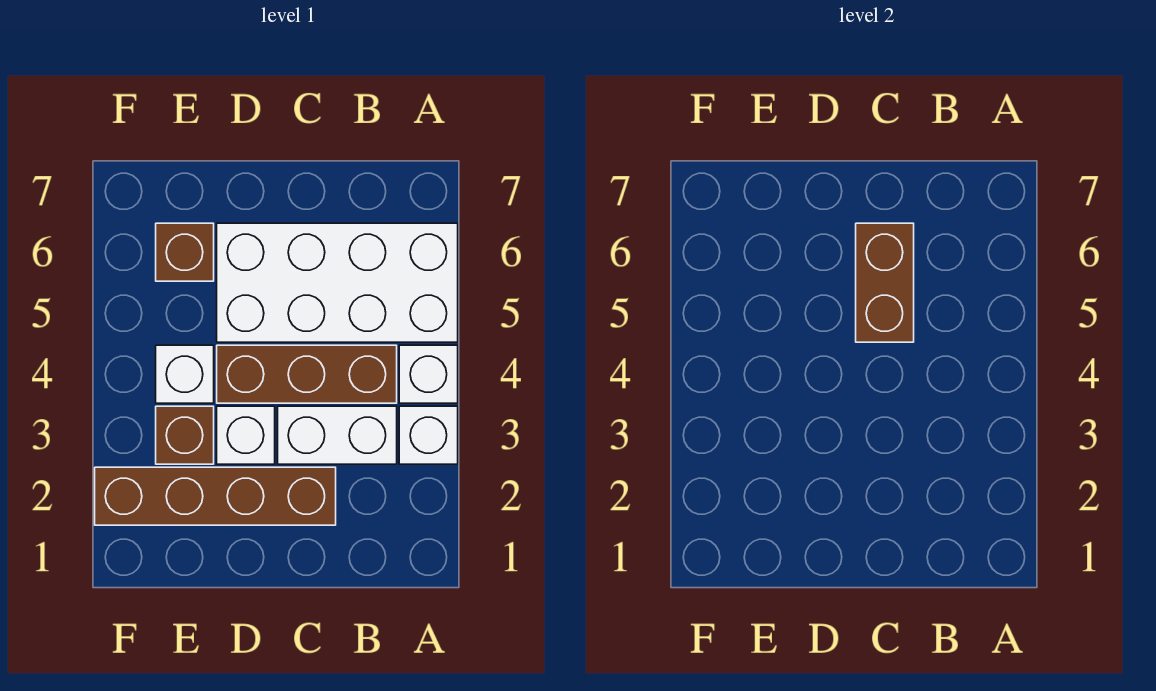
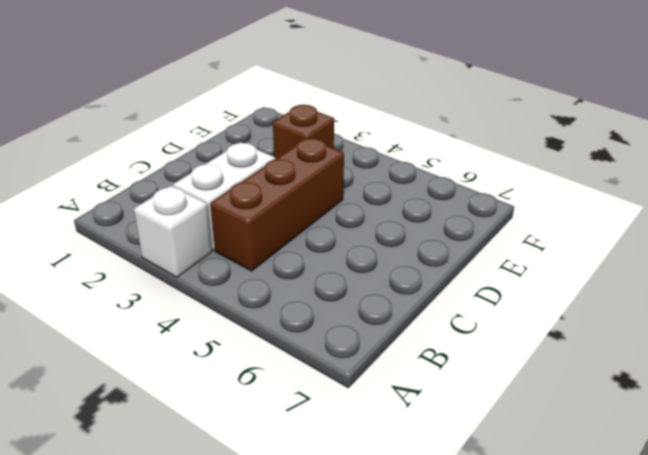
none -> white brick A4 level 1
none -> white brick A5:D6 level 1

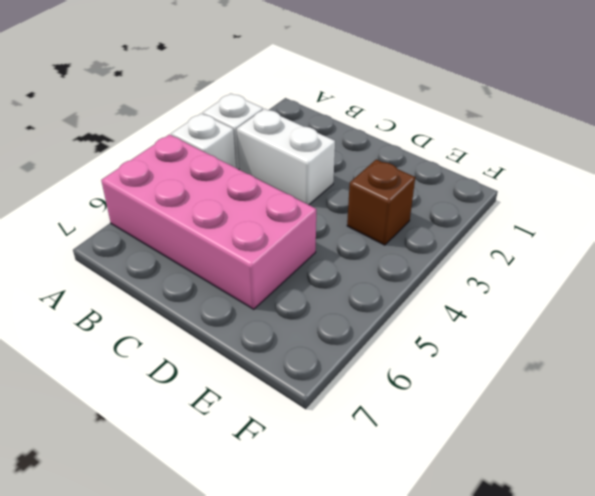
pink brick A5:D6 level 1 -> white brick A5:D6 level 1
none -> brown brick B4:D4 level 1
none -> brown brick C2:F2 level 1

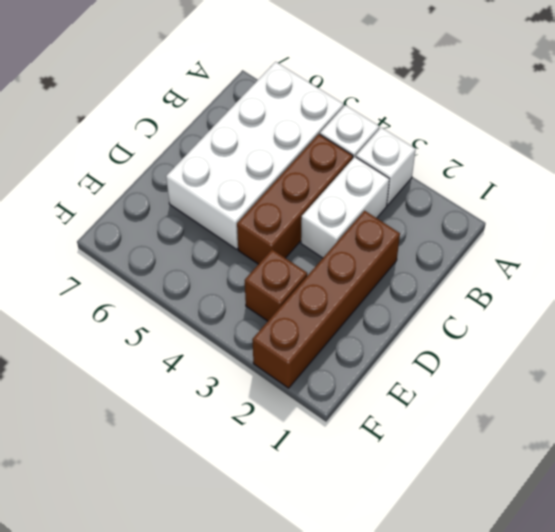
none -> white brick D3 level 1
none -> white brick E4 level 1

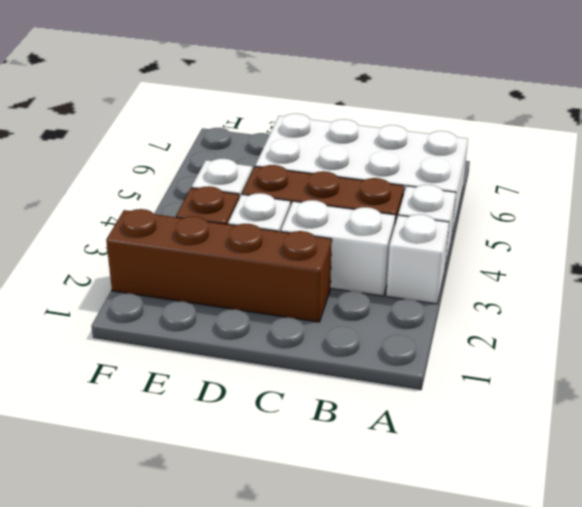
none -> brown brick E6 level 1
none -> brown brick C5:C6 level 2

